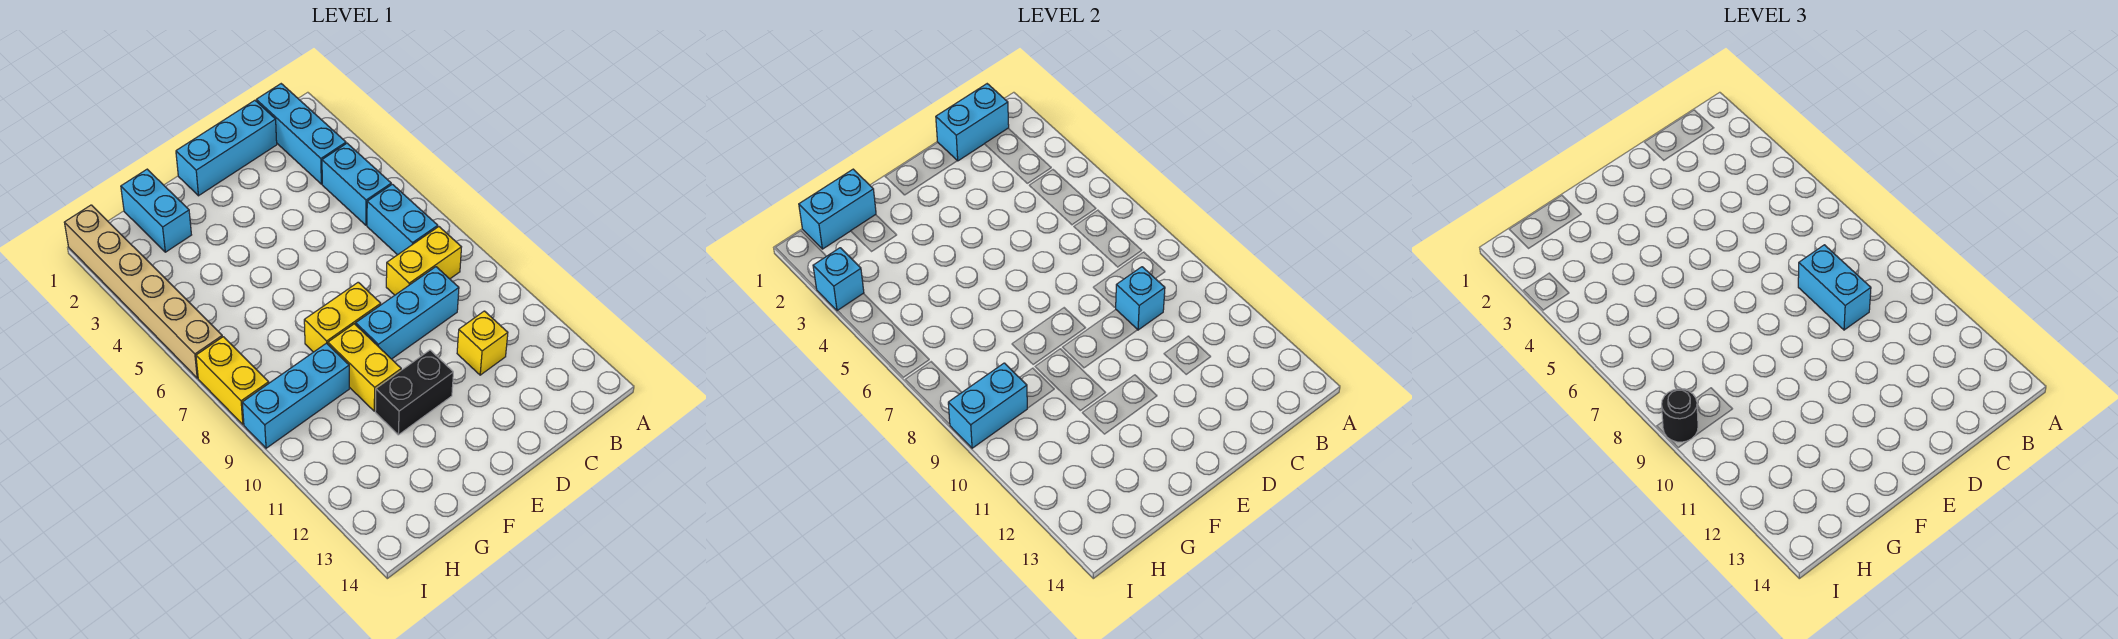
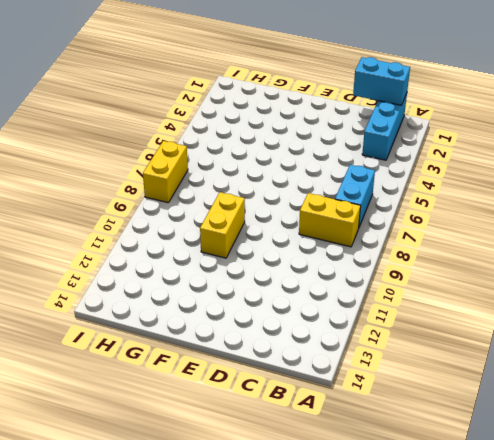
none -> cyan brick B4:B5 level 1
none -> cyan brick C1:E1 level 1
none -> cyan brick C9:E9 level 1

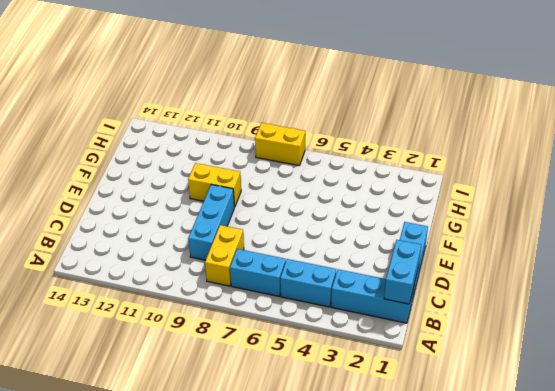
none -> yellow brick C11 level 1
none -> yellow brick E8:F8 level 1
none -> black brick E11:F11 level 1

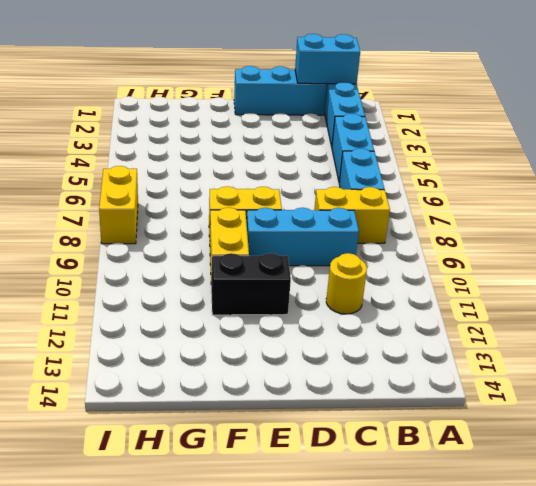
yellow round brick C11 level 1 -> yellow brick C11 level 1
none -> cyan brick G1:G2 level 1
none -> cyan brick G9:I9 level 1
none -> tan brick I1:I6 level 1

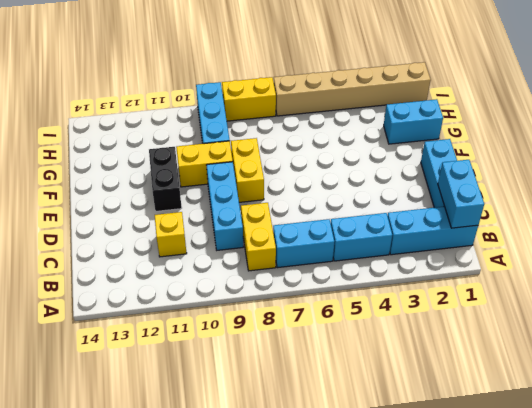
none -> cyan brick C9 level 2
none -> cyan brick G1:H1 level 2
none -> cyan brick H9:I9 level 2

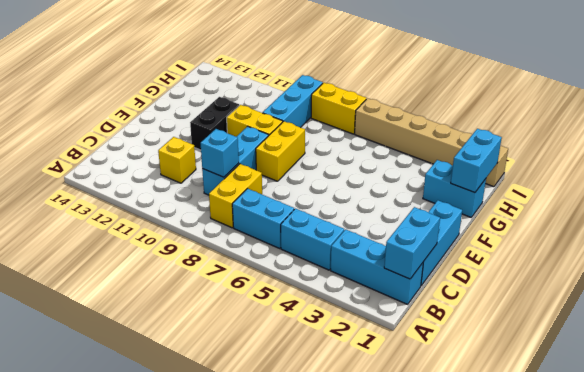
none -> cyan brick H9:I9 level 2
none -> cyan brick I3 level 2
none -> cyan brick C8:C9 level 3

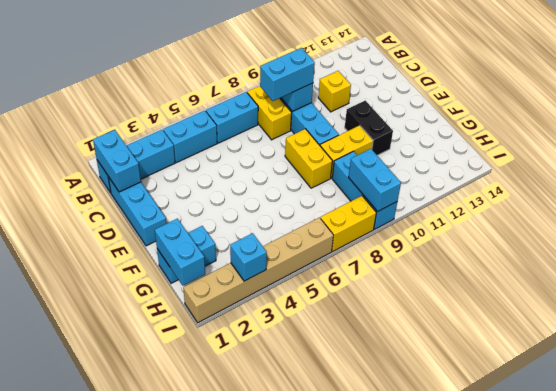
none -> black round brick I9 level 3

